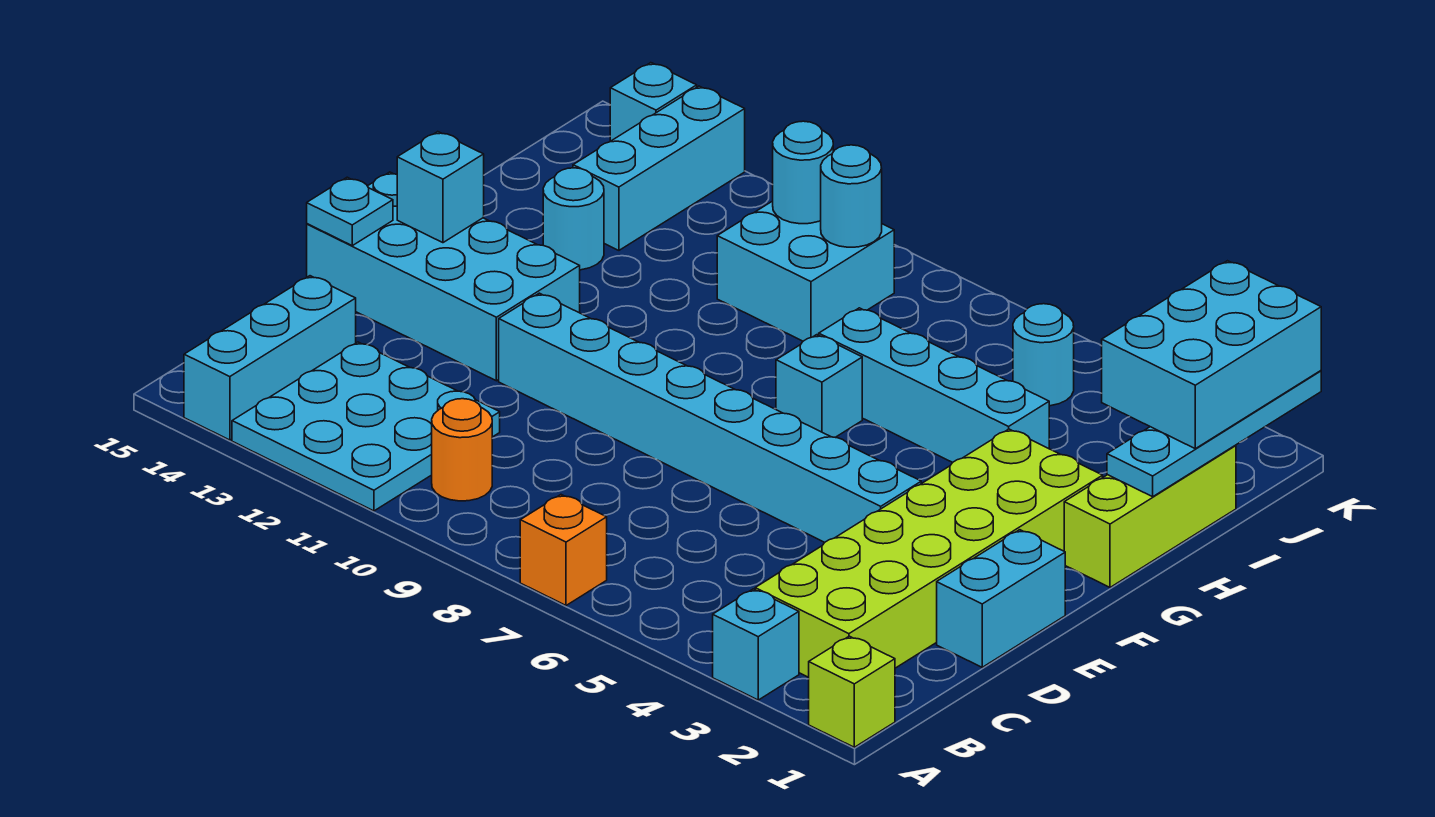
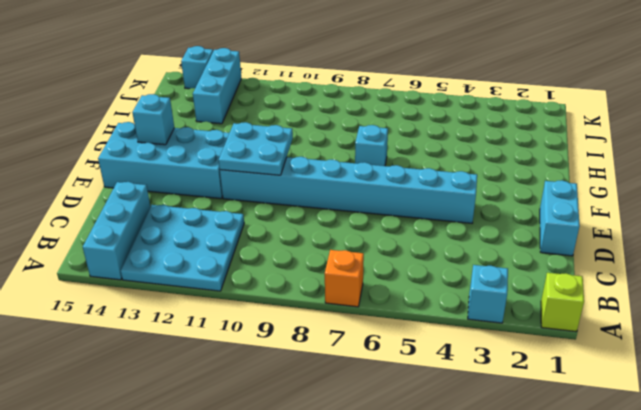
cyan plate E10:F11 level 2 -> none
none -> lime brick B2:G3 level 1
none -> orange round brick B10 level 1
none -> lime brick G1:I1 level 1

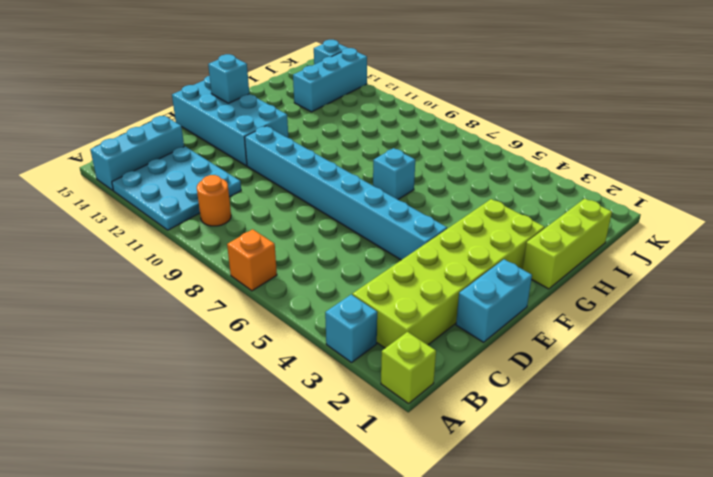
none -> cyan brick H4:H7 level 1
none -> cyan round brick H13 level 1
none -> cyan brick I9:J10 level 1

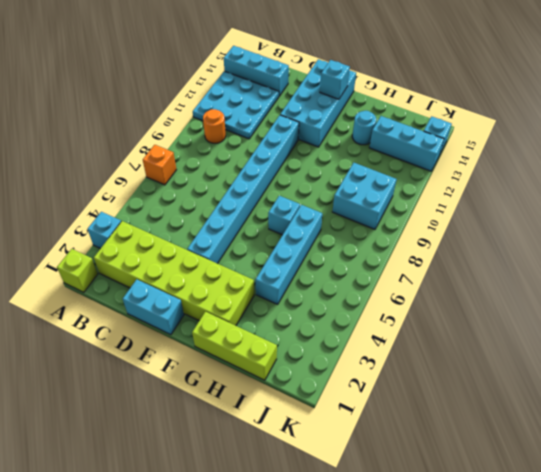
none -> cyan round brick J5 level 1
none -> cyan plate E15 level 2
none -> cyan plate H1:K1 level 2

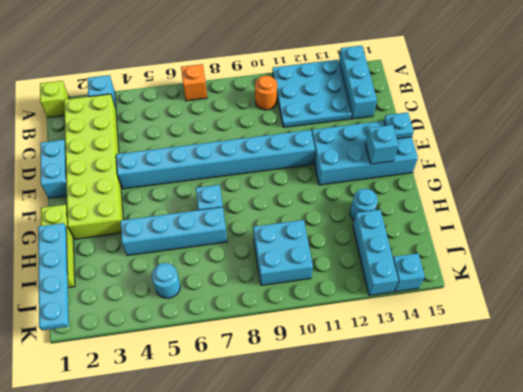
none -> cyan round brick J9 level 2
none -> cyan round brick J10 level 2
none -> cyan brick I1:K2 level 3

